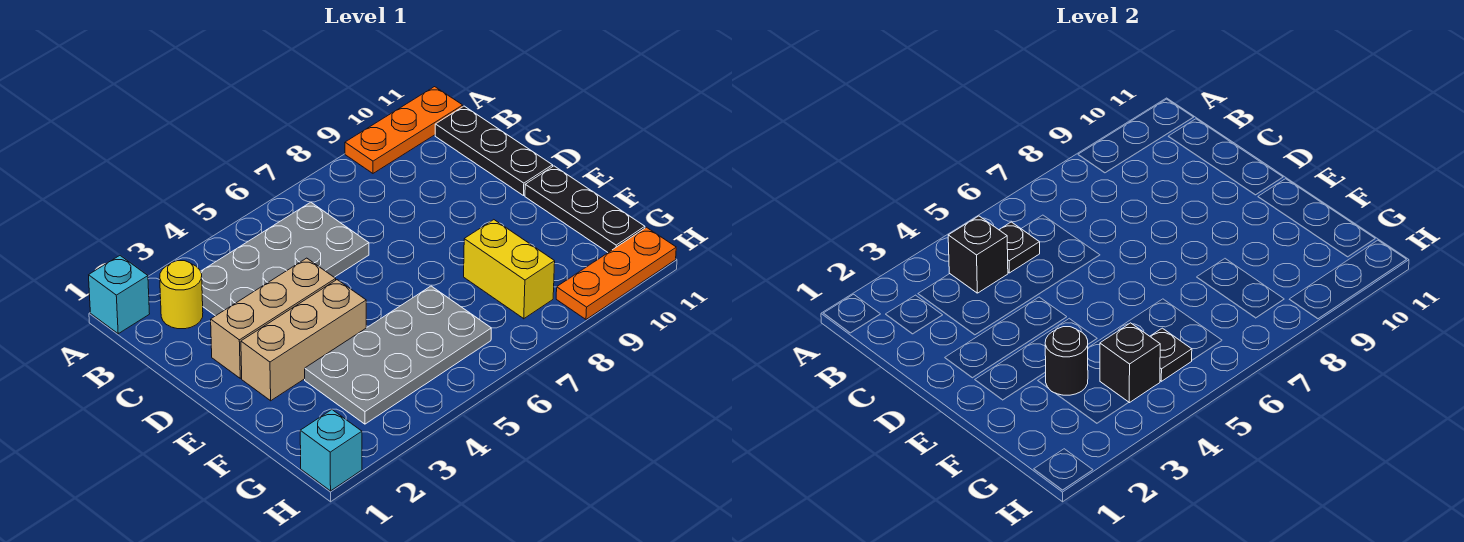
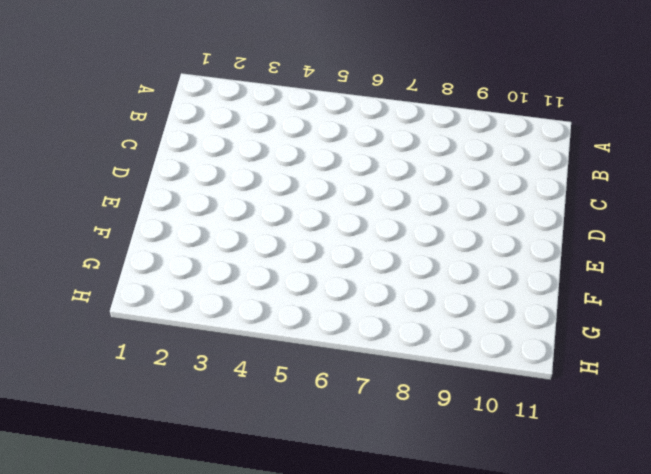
none -> cyan brick A1 level 1
none -> orange plate A9:A11 level 1
none -> yellow round brick B2 level 1

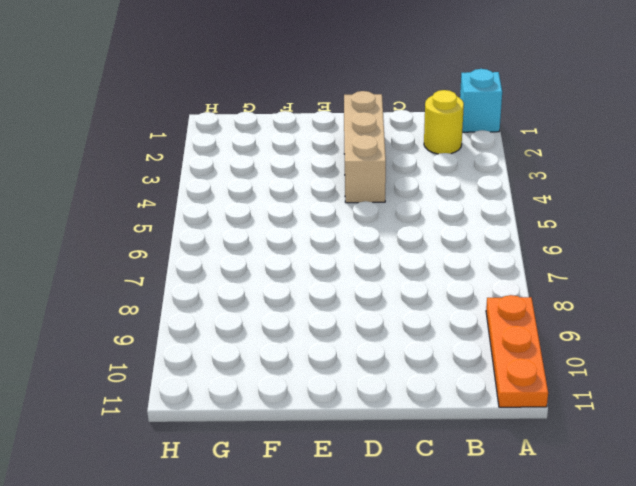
none -> grey plate B3:C6 level 1
none -> black plate B11:D11 level 1
none -> tan brick E2:E4 level 1

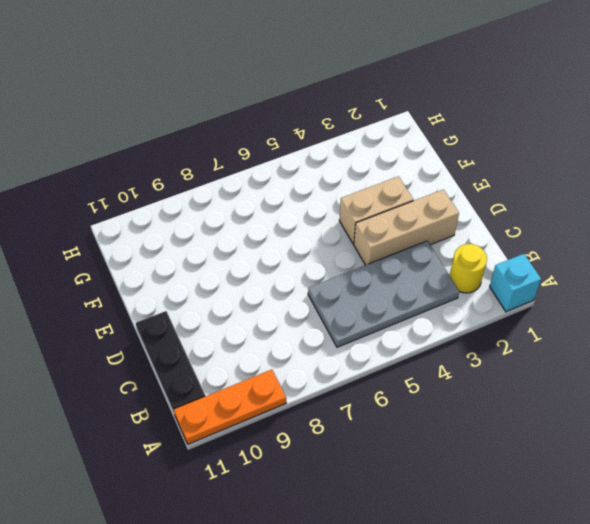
tan brick E3:E4 level 1 -> tan brick E2:E4 level 1
none -> black plate E11:G11 level 1
none -> grey plate F3:G6 level 1
none -> yellow brick F8:G8 level 1

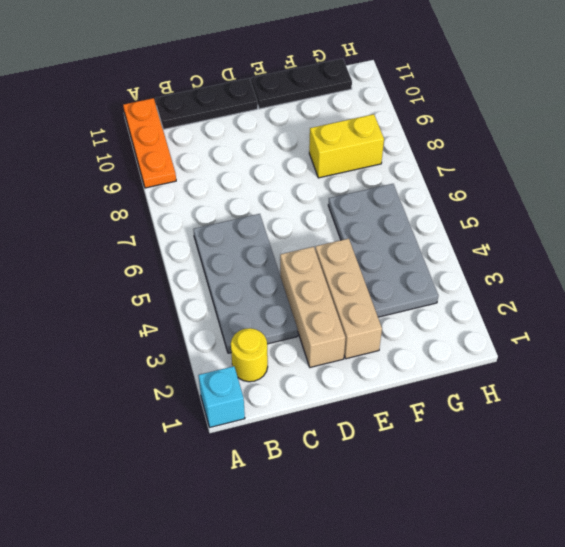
none -> cyan brick H1 level 1
none -> orange plate H9:H11 level 1
none -> black brick B4 level 2

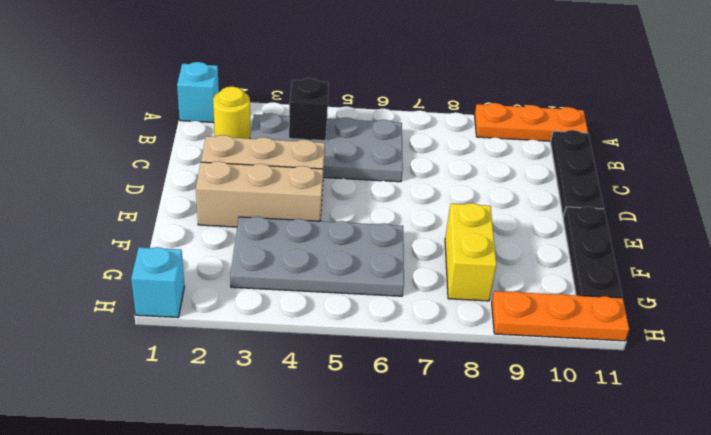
none -> black plate B5 level 2
none -> black round brick F3 level 2
none -> black brick G4 level 2

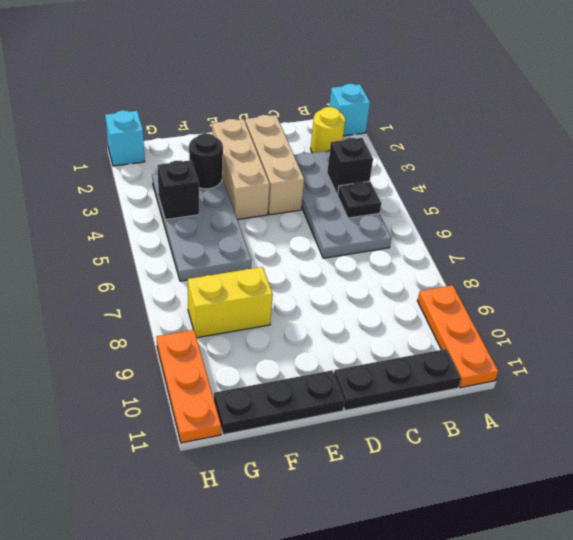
none -> black plate G5 level 2

